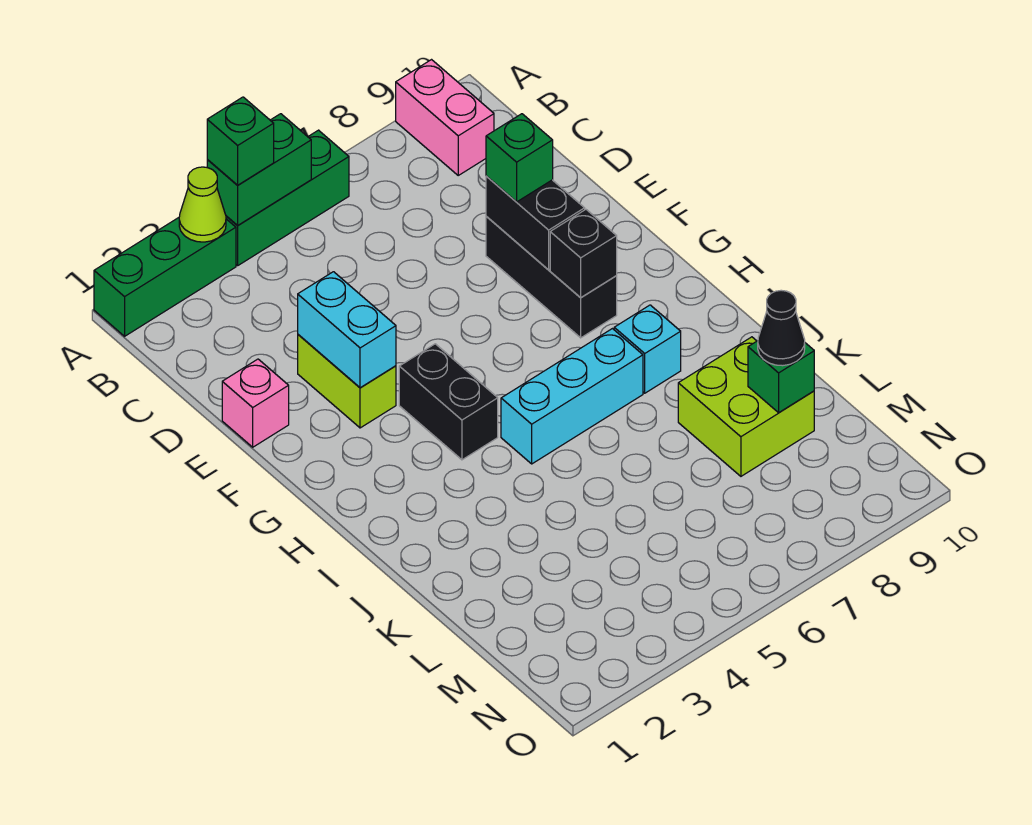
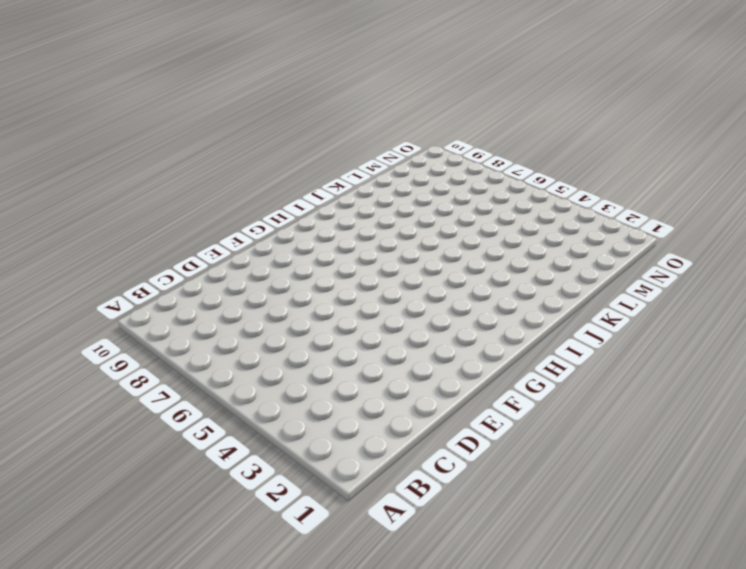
none -> green brick A1:A3 level 1
none -> green brick A4:A6 level 1
none -> pink brick A9:B9 level 1

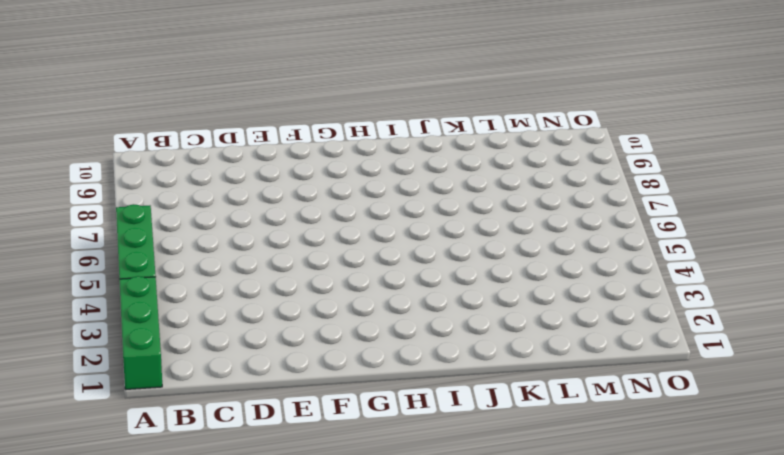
none -> pink brick A9:B9 level 1
none -> pink brick E1 level 1
none -> lime brick E3:F3 level 1

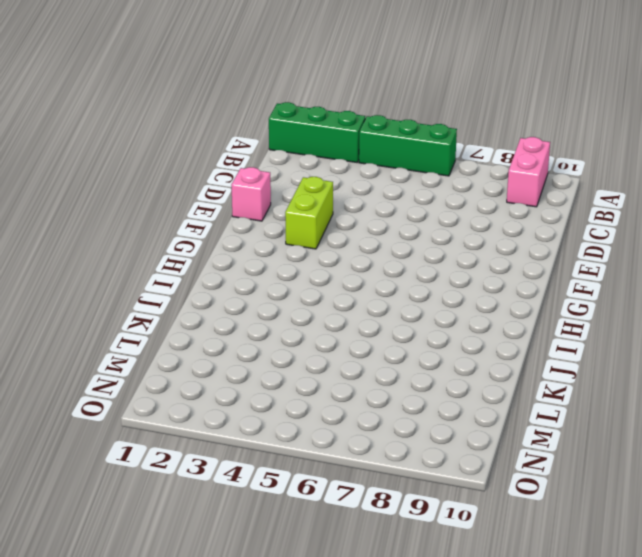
none -> black brick E8:G8 level 1
none -> black brick G4:H4 level 1
none -> cyan brick I5:I7 level 1

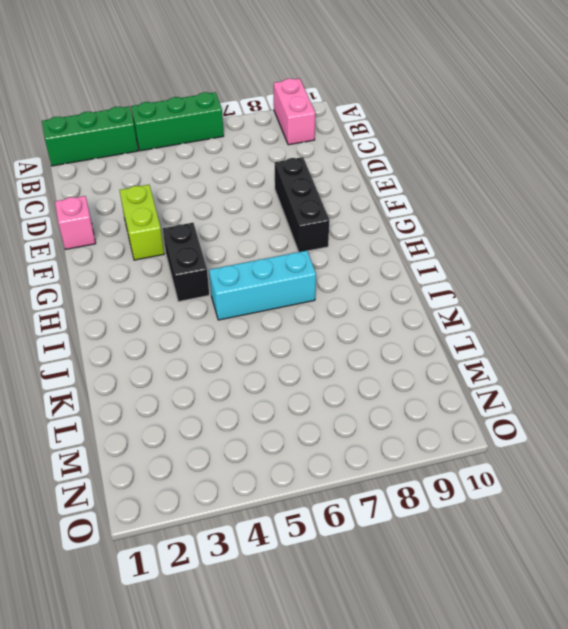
none -> cyan brick I8 level 1
none -> lime brick K8:L9 level 1
none -> lime cone A3 level 2

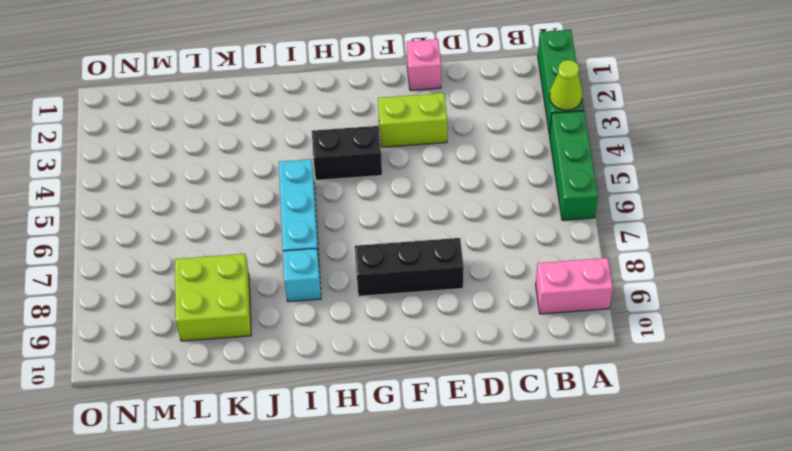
none -> green brick A4:A5 level 2
none -> cyan brick E3:F3 level 2
none -> black brick E8:F8 level 2

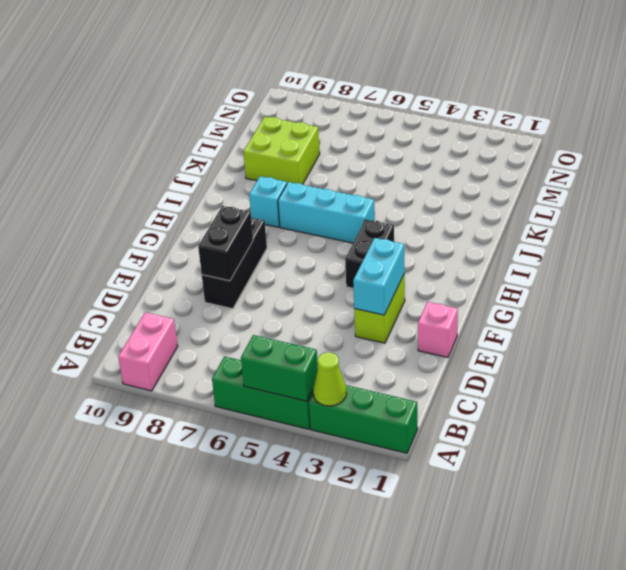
none -> black brick G8 level 2
none -> green brick L9 level 2
none -> green brick A4 level 3

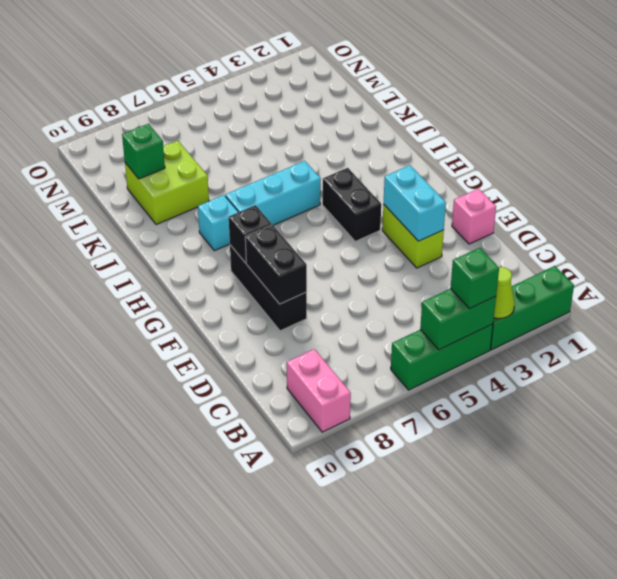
none -> green brick E8 level 3
none -> black cone L9 level 3

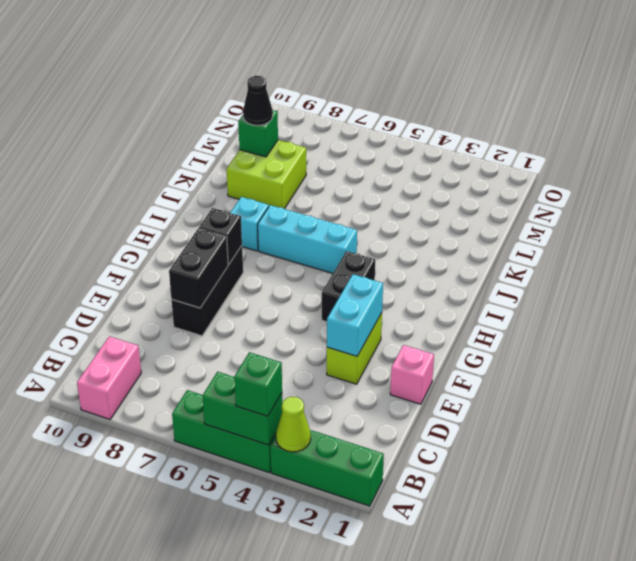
none -> green brick E8 level 3

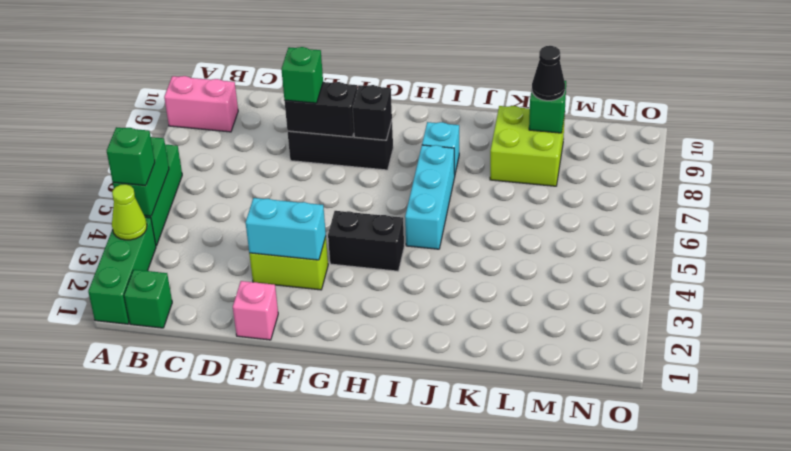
green brick B1 level 1 -> none

